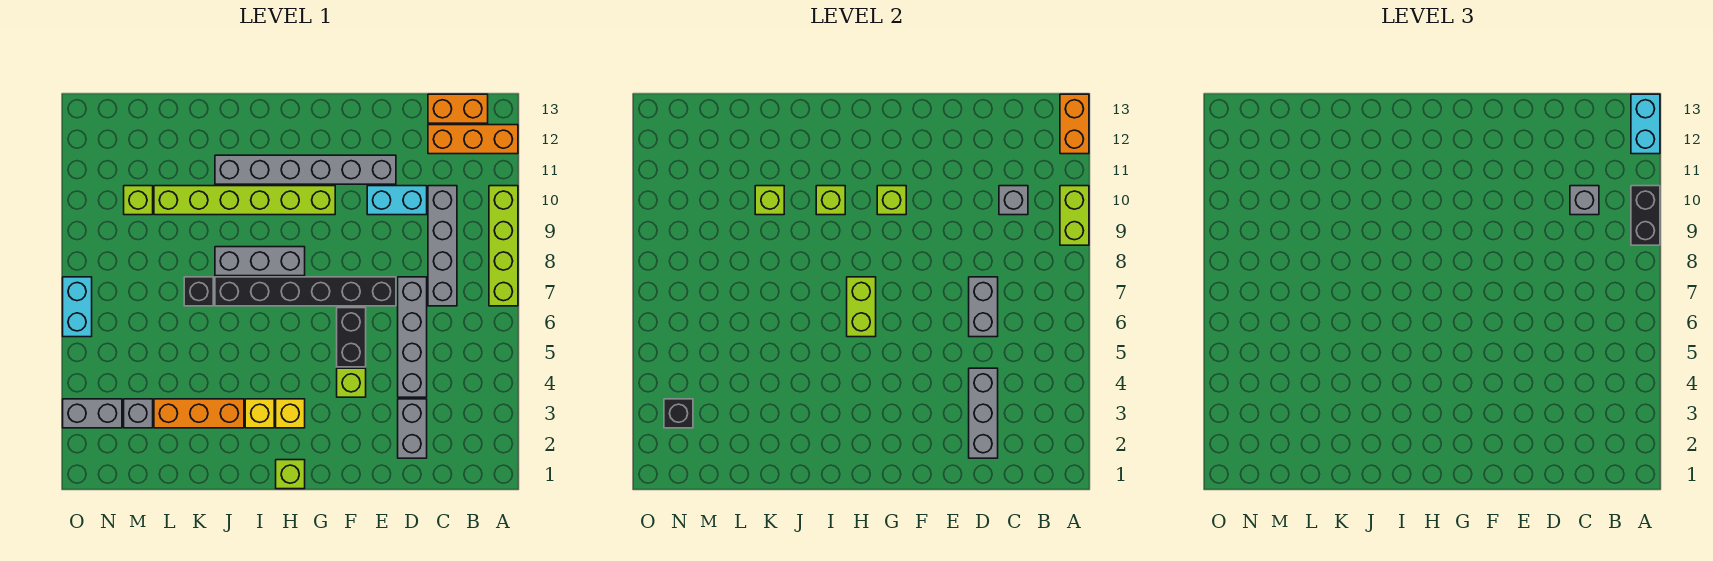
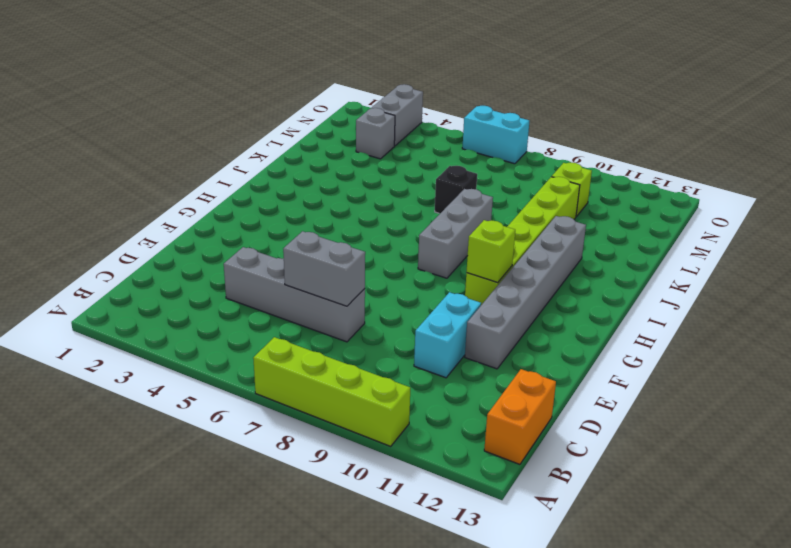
none -> orange brick A12:C12 level 1
none -> grey brick C7:C10 level 1
none -> grey brick D2:D3 level 1
none -> black brick E7:J7 level 1

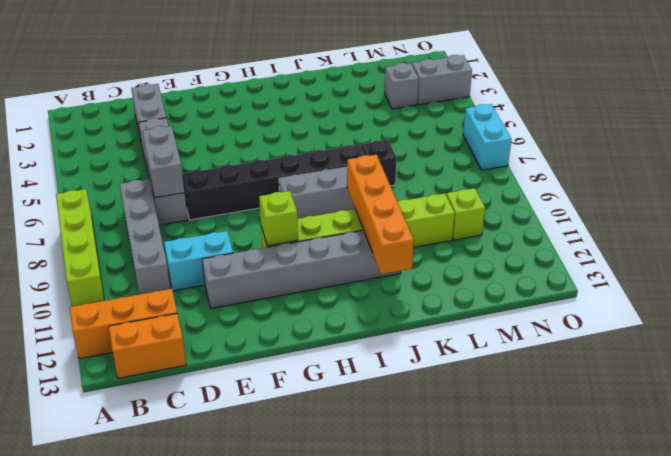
orange brick J9:J12 level 2 -> none
none -> lime brick F4 level 1
none -> black brick F5:F6 level 1
none -> lime brick H1 level 1
none -> yellow brick H3 level 1

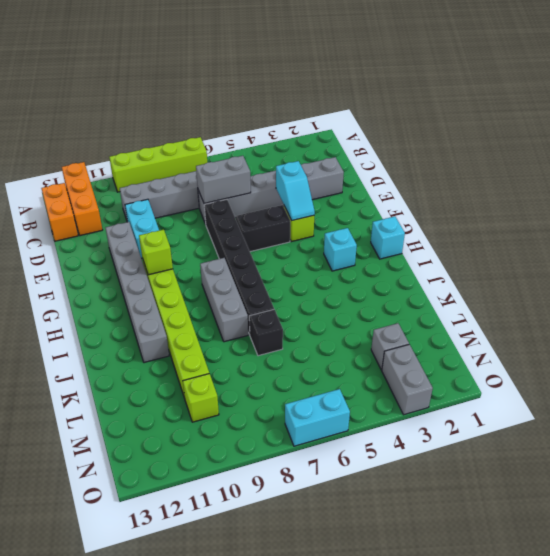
cyan slope E4:F4 level 2 top E -> none
cyan brick H1 level 1 -> lime brick H1 level 1
cyan brick H3 level 1 -> yellow brick H3 level 1
none -> yellow brick I3 level 1
none -> orange brick J3:L3 level 1
none -> lime brick A9:A10 level 2
none -> orange brick A12:A13 level 2

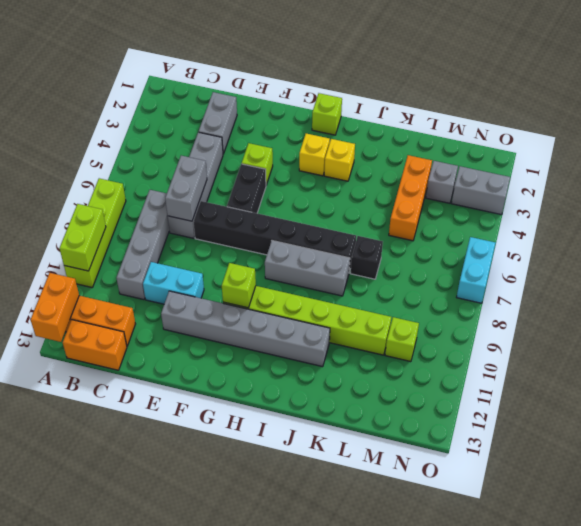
orange brick L3:L5 level 1 -> orange brick J3:L3 level 1
none -> grey brick C10 level 2
none -> grey brick D2:D4 level 2
none -> lime brick H6:H7 level 2
none -> lime brick I10 level 2

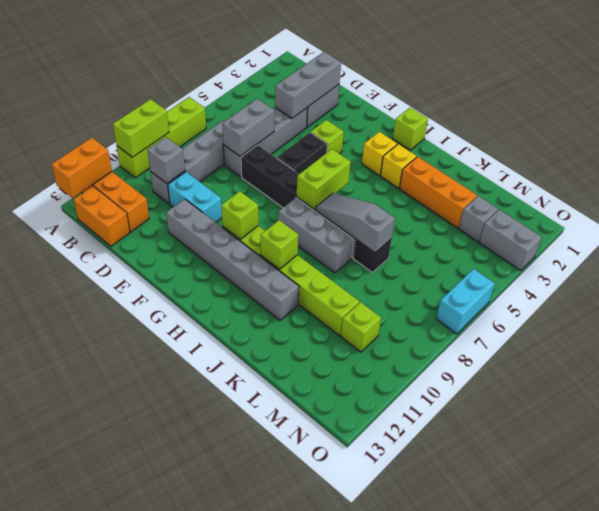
grey slope I7:K7 level 2 top K -> none
none -> lime brick K10 level 2
none -> black brick N3 level 2
none -> black brick A9:A10 level 3
none -> cyan brick A12:A13 level 3

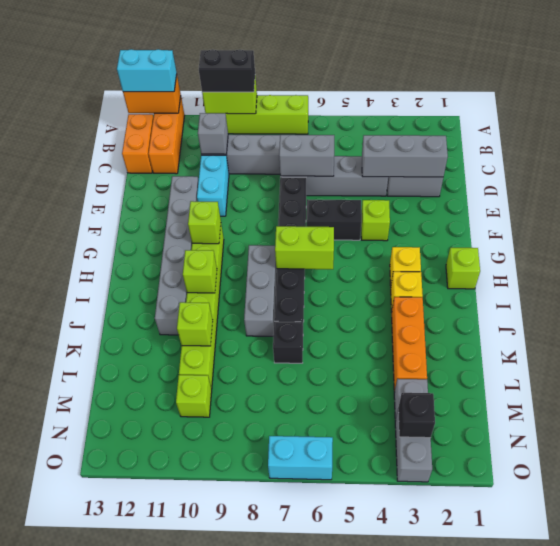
none -> grey brick C10 level 3

